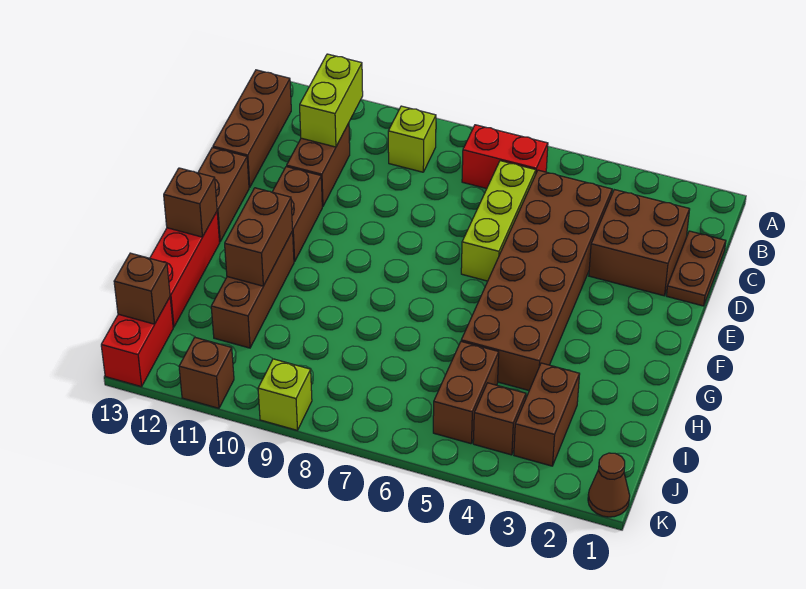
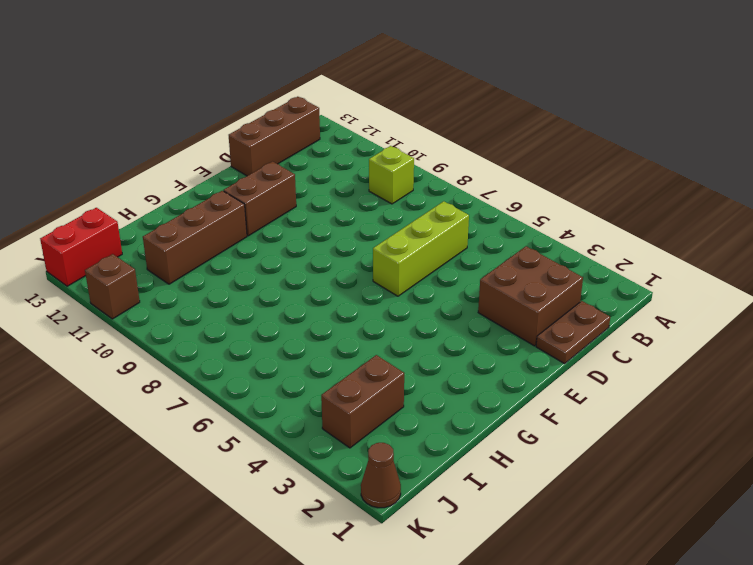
none -> red brick B6:B7 level 1
none -> brown brick C4:H5 level 1
none -> brown brick C11:D11 level 1

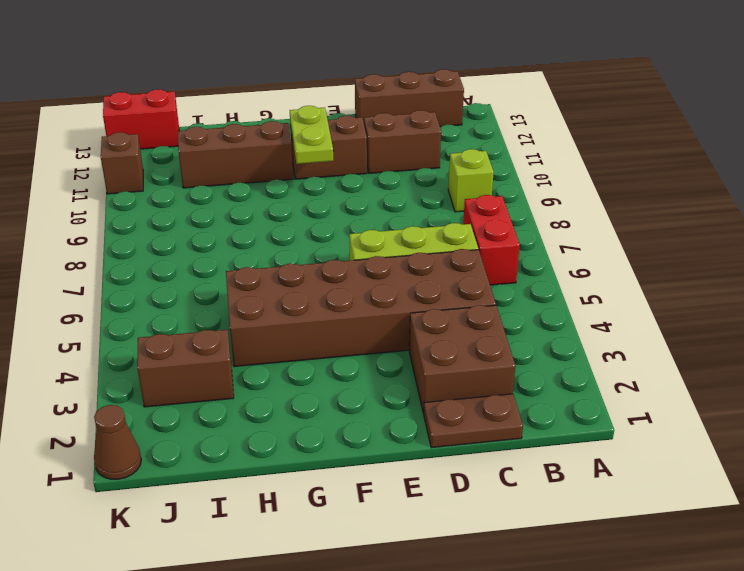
lime plate F10:F11 level 2 -> none
none -> brown brick E13:F13 level 1
none -> red brick G13:I13 level 1
none -> brown brick I5:J5 level 1

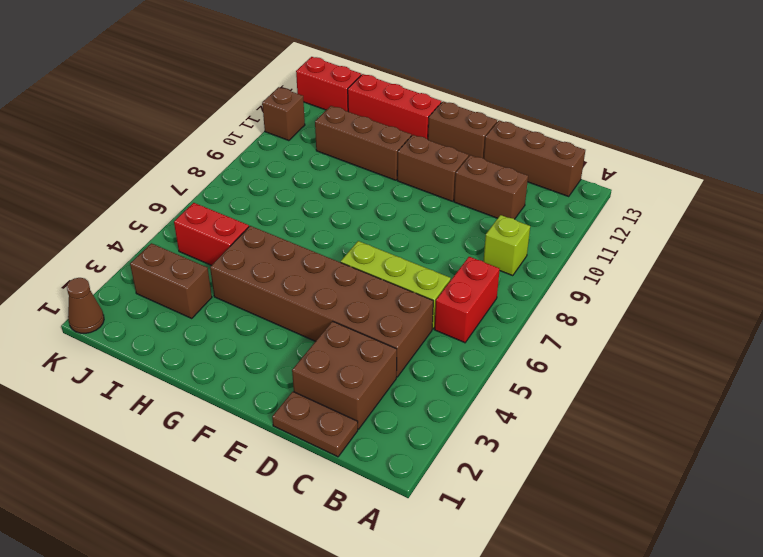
red brick I5:J5 level 1 -> brown brick I5:J5 level 1
none -> brown brick J4 level 1
none -> lime brick K9 level 1
none -> lime brick B11:C11 level 2

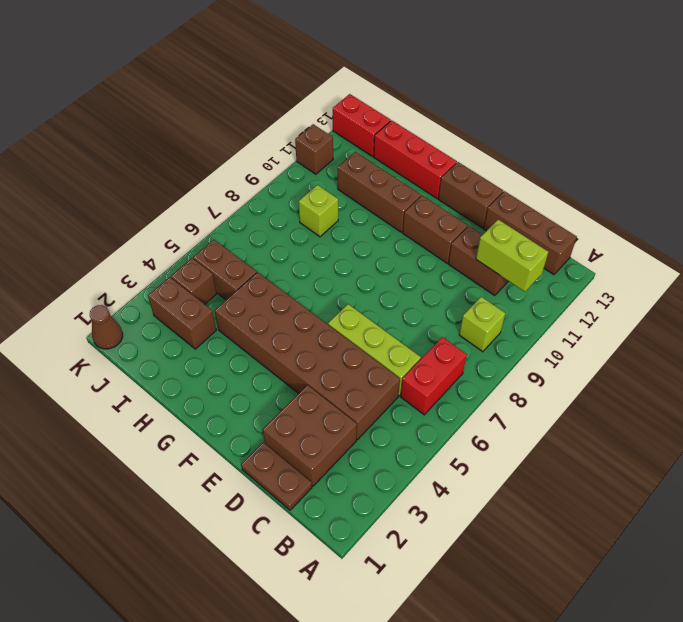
lime brick I9 level 1 -> lime brick K9 level 1
none -> brown brick G11:H11 level 2
none -> brown brick G13 level 2
none -> brown brick J13 level 2

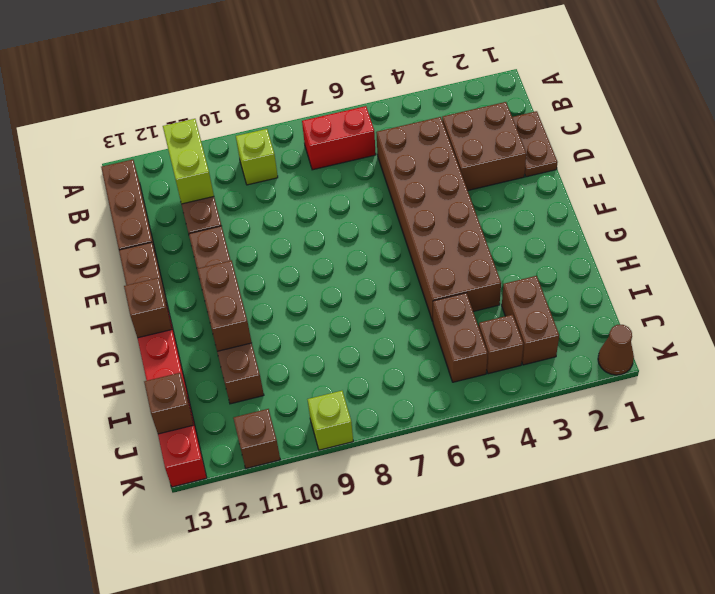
none -> lime brick C6:E6 level 1

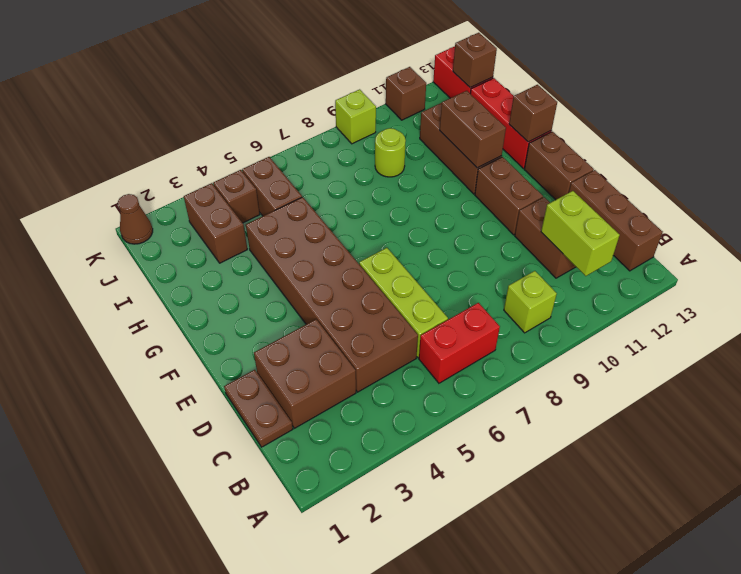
lime round brick I9 level 1 -> none

